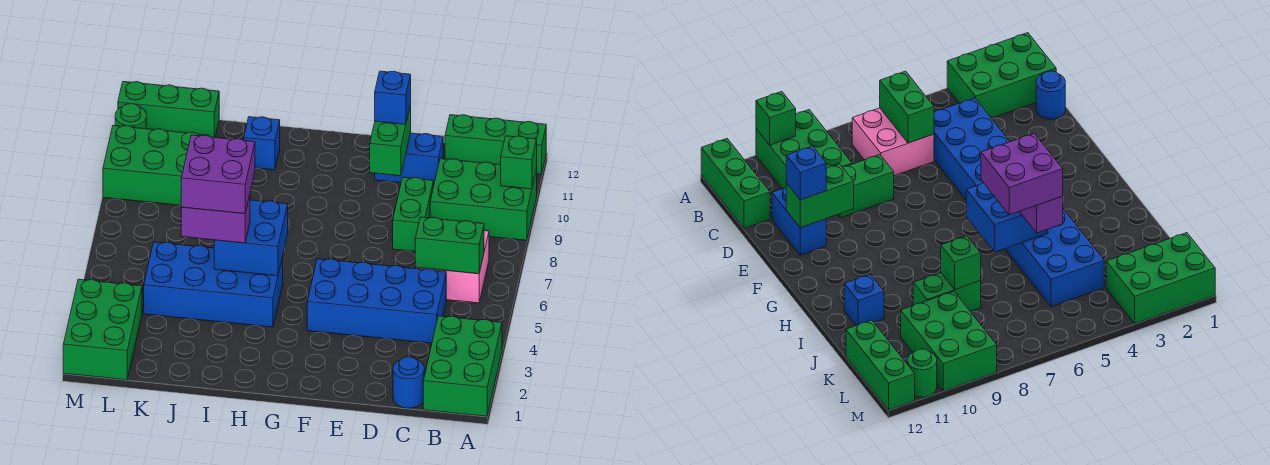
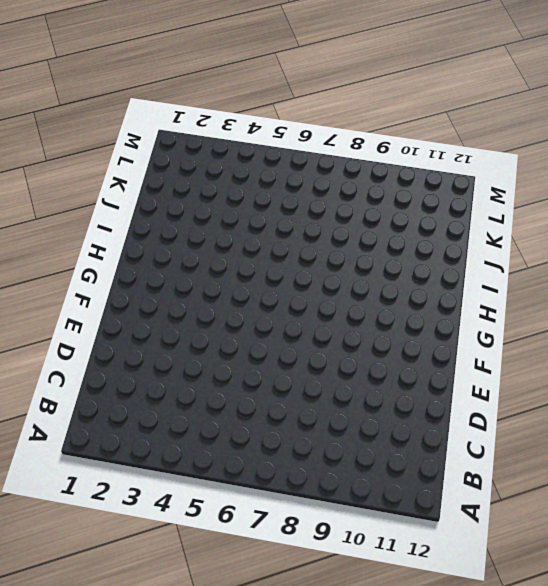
none -> green brick A1:B3 level 1
none -> green brick A9:C10 level 1
none -> green brick A12:C12 level 1

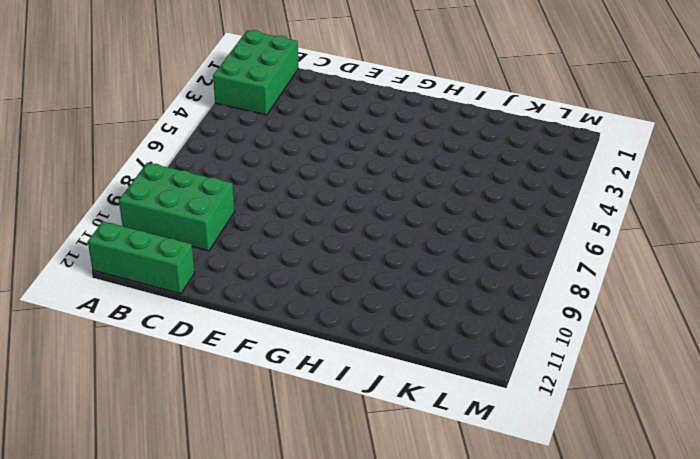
none -> pink brick B6:C7 level 1
none -> blue round brick C1 level 1
none -> blue brick C4:F5 level 1

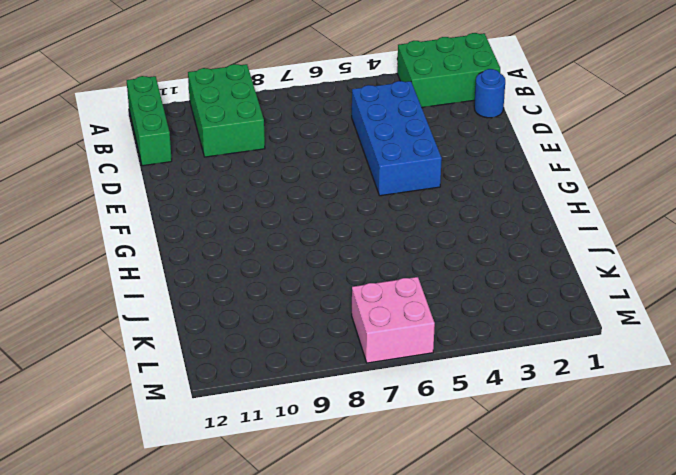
pink brick L6:M7 level 1 -> pink brick B6:C7 level 1
none -> green brick D8:D9 level 1
none -> blue brick D11:E11 level 1
none -> blue brick H4:K5 level 1

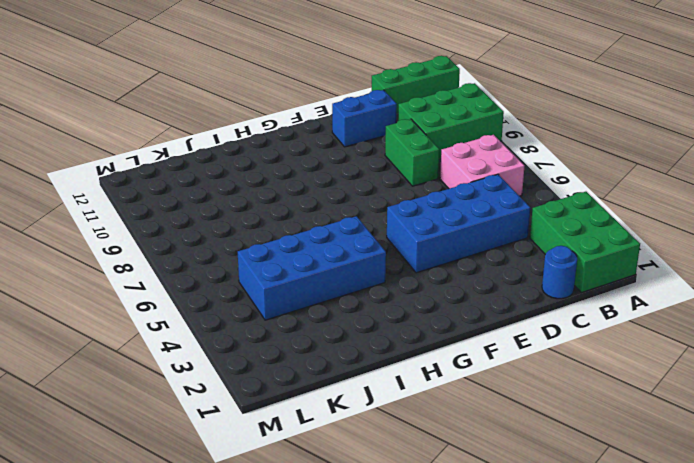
none -> blue brick I11 level 1
none -> green brick J8:J9 level 1
none -> green brick K9:M10 level 1

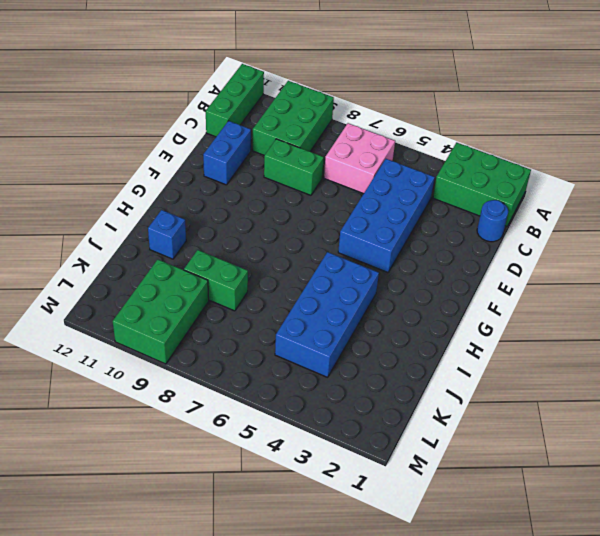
none -> green brick K12:M12 level 1
none -> green brick L1:M3 level 1
none -> green round brick M11 level 1

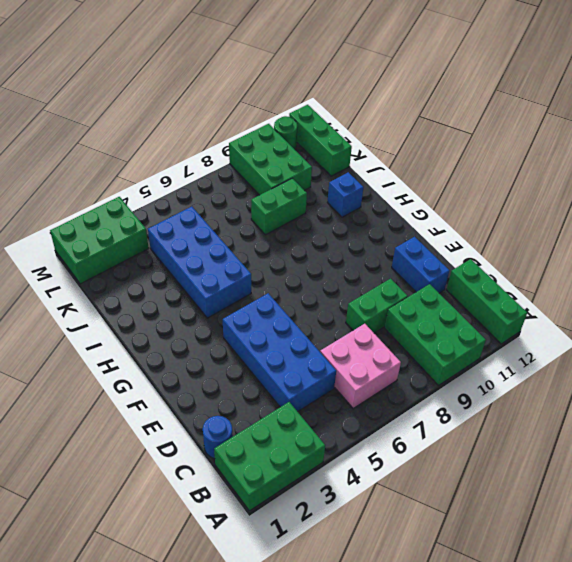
none -> green brick A10 level 2
none -> green brick B6:C6 level 2
none -> green brick E10:E11 level 2

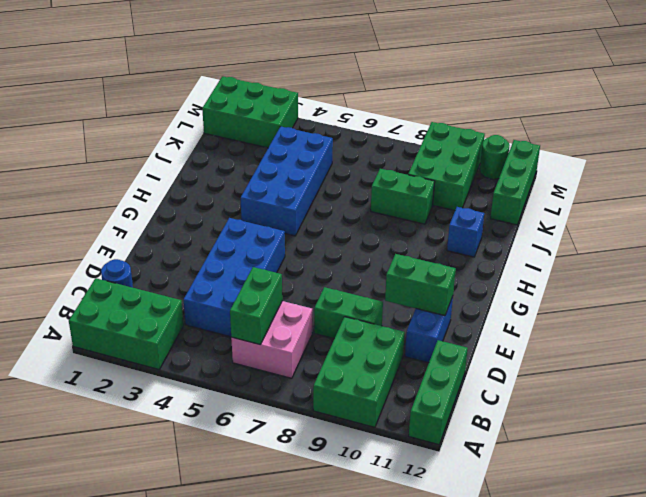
none -> green brick A10 level 2
none -> blue brick H5:I6 level 2
none -> green brick J8 level 2

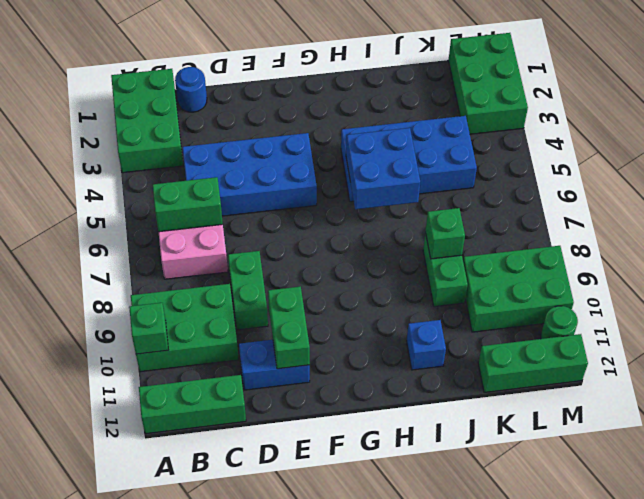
none -> blue brick E11 level 3
none -> purple brick I5:J5 level 3
none -> purple brick I5:J6 level 4

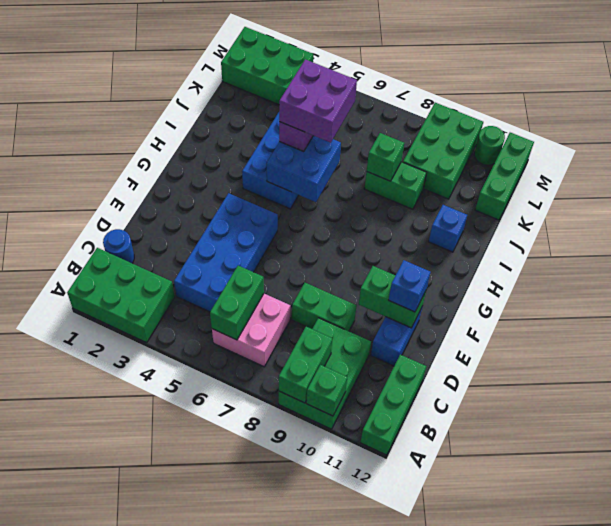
green brick A9:B9 level 2 -> none

